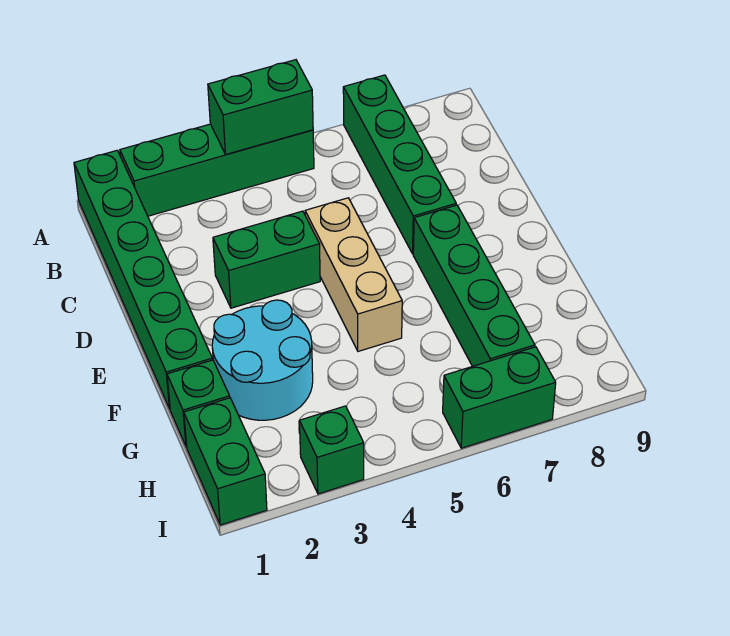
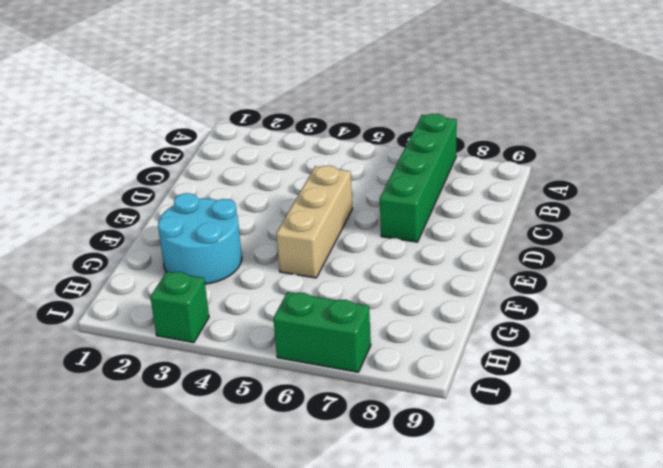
none -> green brick A1:F1 level 1
none -> green brick A2:A5 level 1
none -> green brick D3:D4 level 1

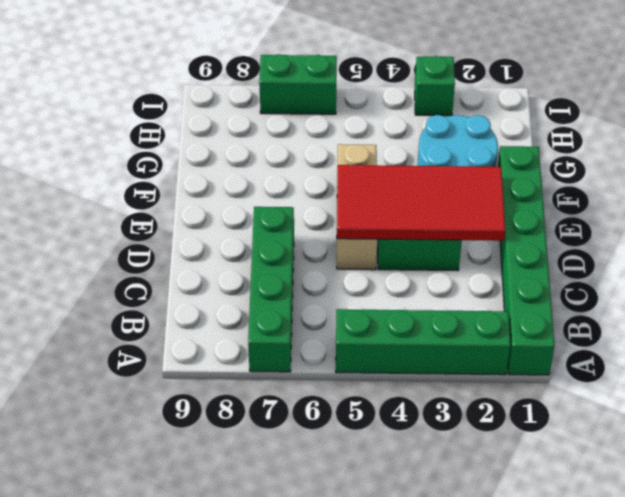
red tile D2:E5 level 2 -> none
none -> green brick E7:H7 level 1
none -> green brick G1 level 1
none -> green brick H1:I1 level 1

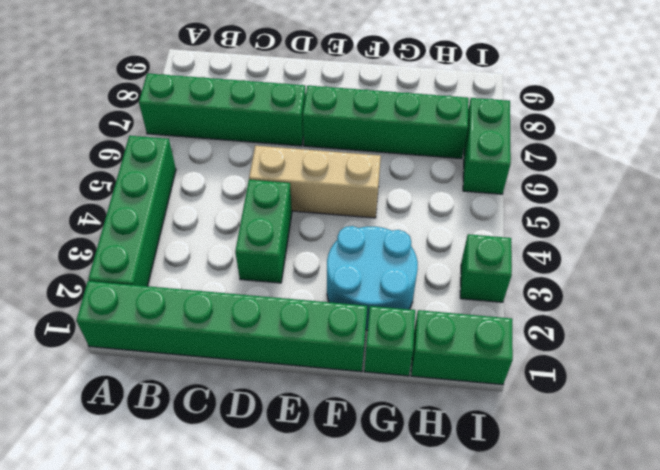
none -> green brick A4:A5 level 2

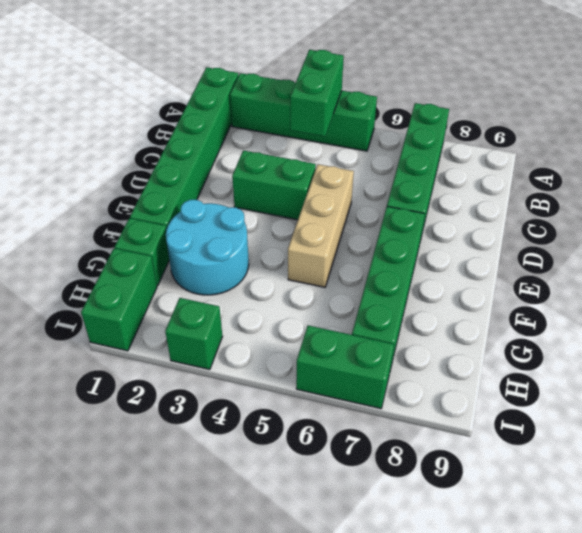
green brick A4:B4 level 2 -> green brick A4:A5 level 2

